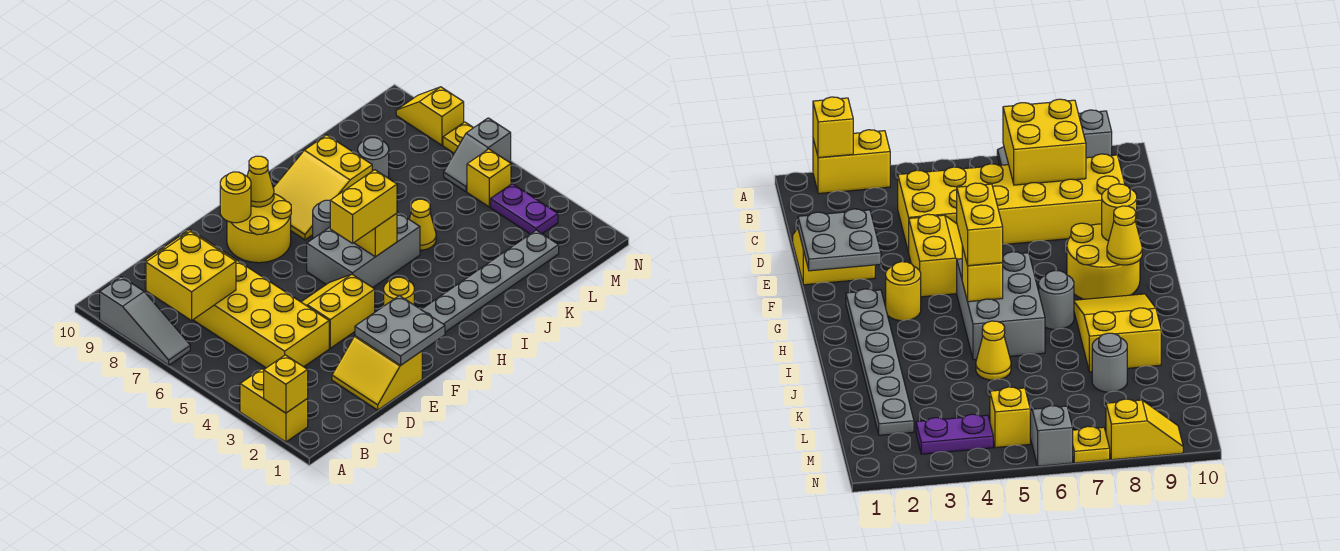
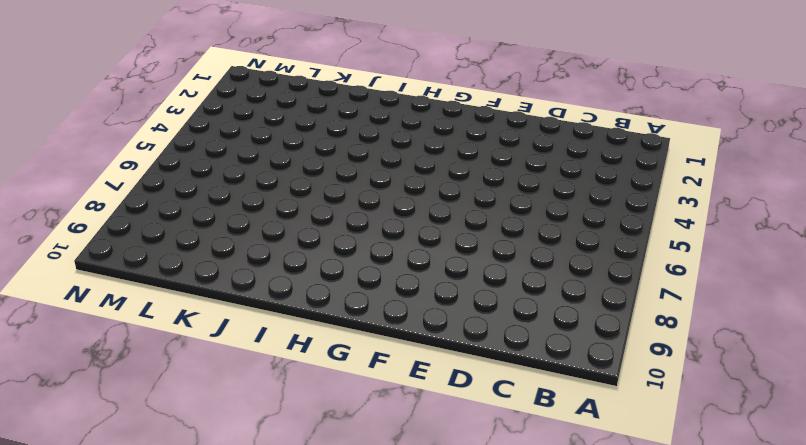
none -> yellow brick A2:A3 level 1
none -> grey slope A7:A9 level 1 top 9
none -> yellow brick C4:D9 level 1

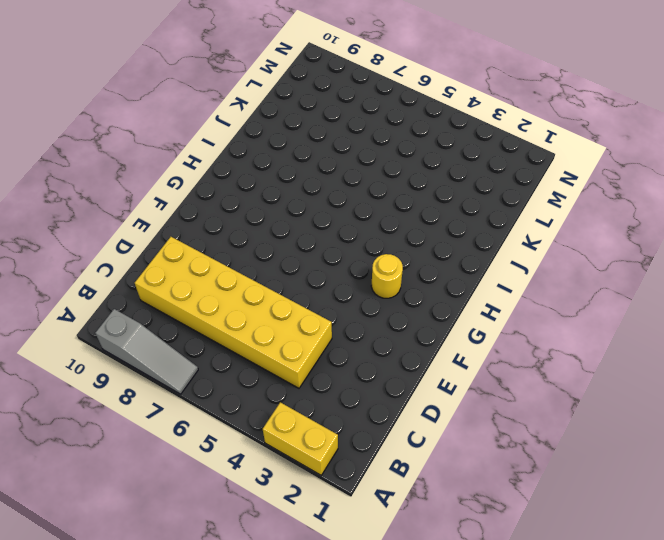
none -> yellow slope D1:E2 level 1 top E
none -> yellow slope E4:F5 level 1 top 4
none -> yellow round brick F8:G9 level 1

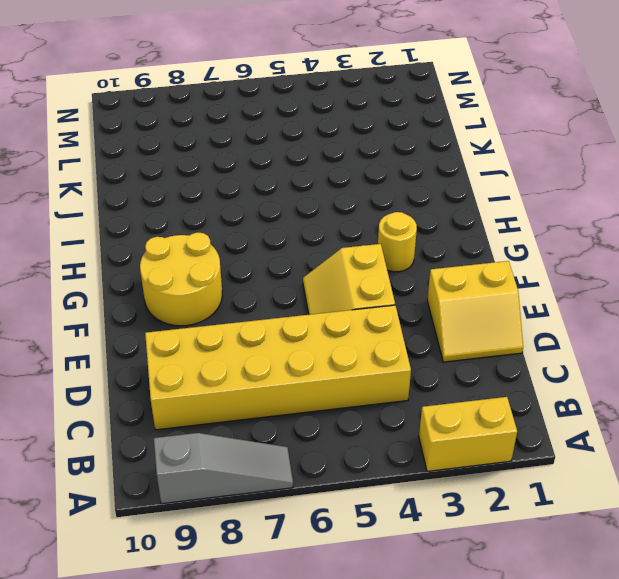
none -> grey plate G2:L2 level 1
none -> grey brick G5:I6 level 1
none -> grey round brick H7 level 1

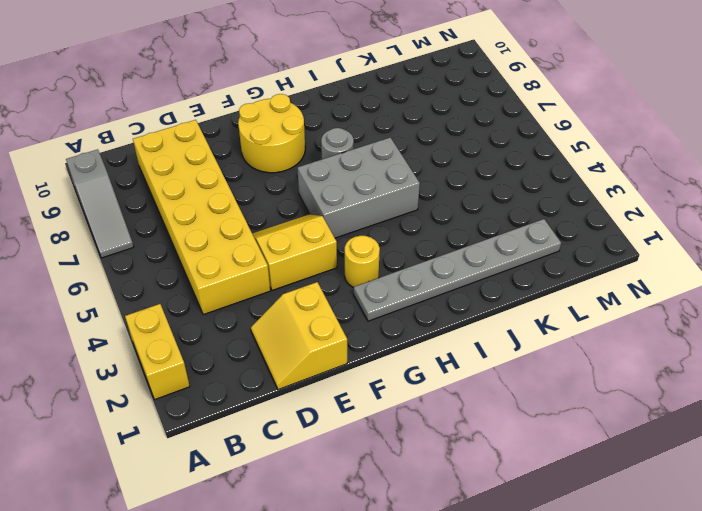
none -> yellow slope H8:J9 level 1 top J
none -> yellow cone J5 level 1
none -> grey round brick K8 level 1

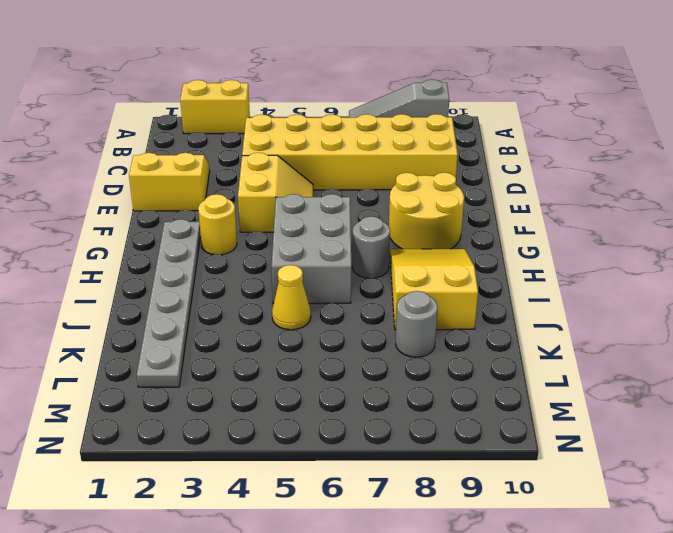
none -> purple plate M3:M4 level 1
none -> yellow brick M5 level 1
none -> grey slope M6:N6 level 1 top N

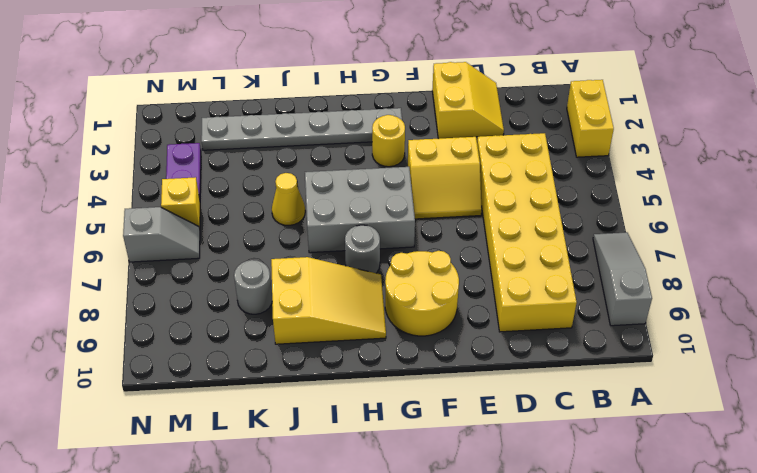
none -> yellow plate N7 level 1
none -> yellow slope N8:N9 level 1 top 8
none -> yellow brick A2 level 2

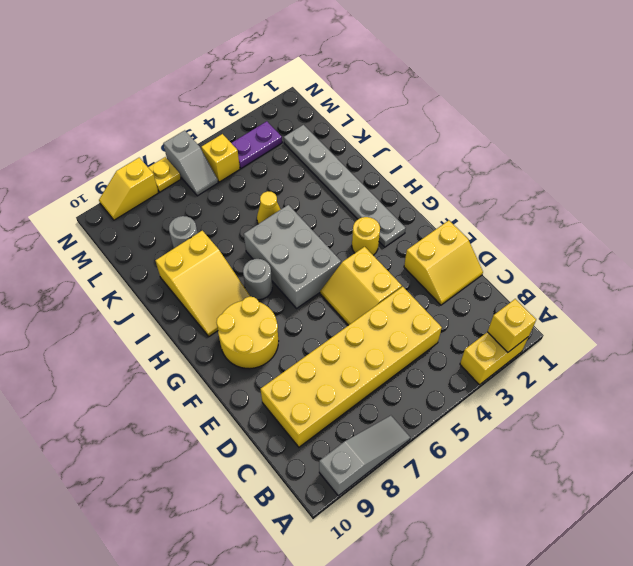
none -> yellow brick B7:C8 level 2
none -> grey plate E1:F2 level 2
none -> yellow round brick F9 level 2

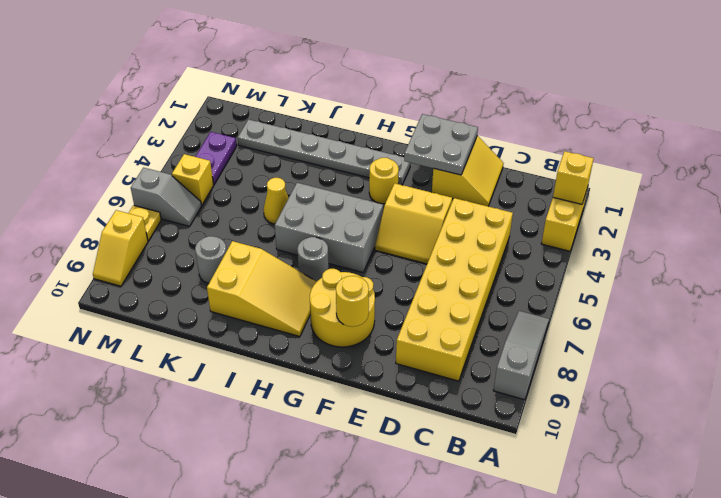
none -> yellow brick B7:C8 level 2
none -> yellow cone G9 level 2
none -> yellow brick H5 level 2

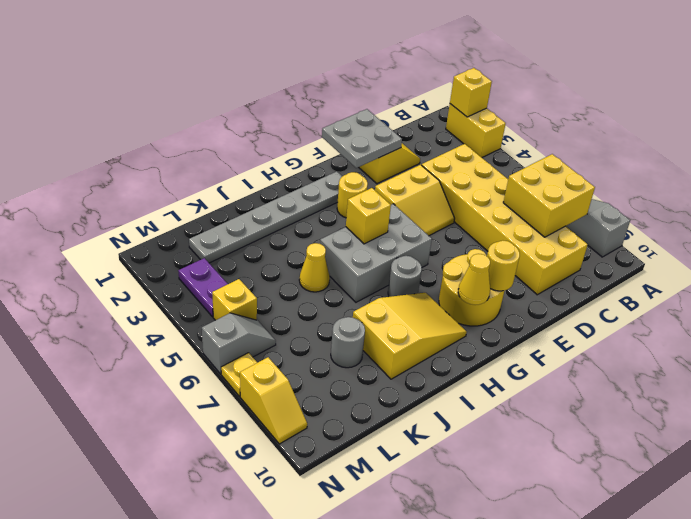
none -> yellow brick G5:H5 level 3

